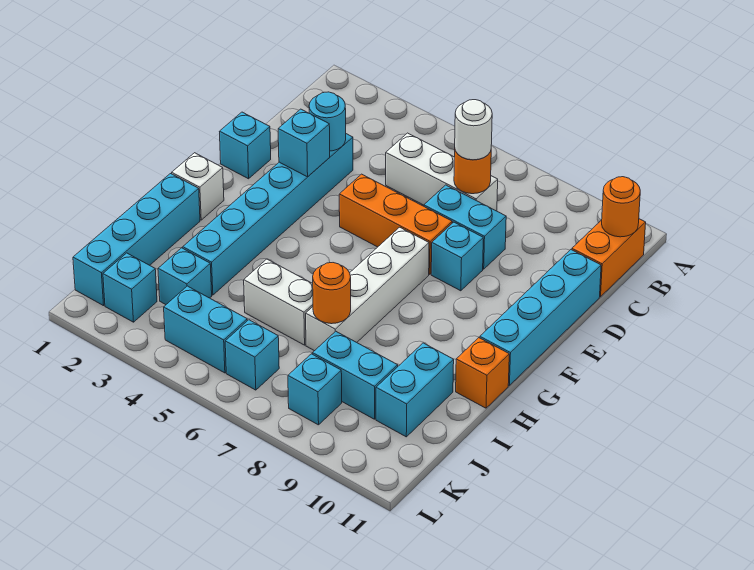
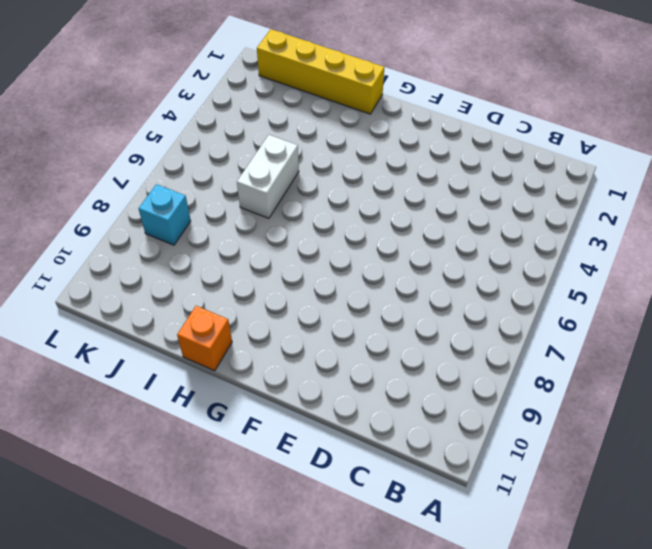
yellow brick H1:K1 level 1 -> cyan brick H1:K1 level 1
none -> orange brick B11:C11 level 1
none -> white brick C5:C7 level 1
none -> cyan brick D3:I3 level 1

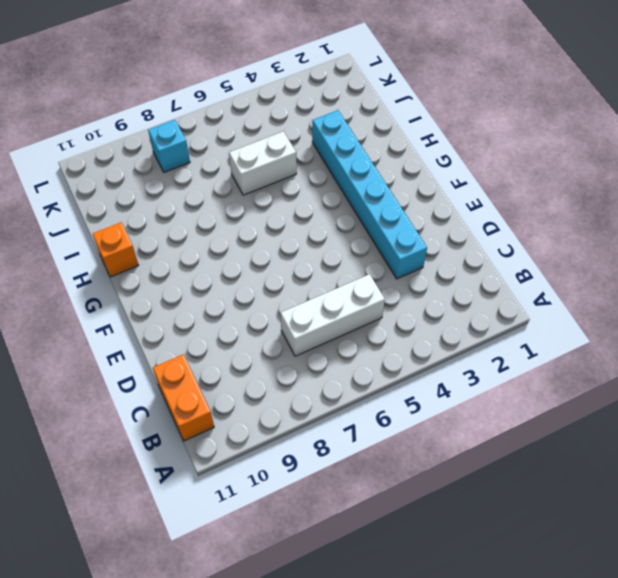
none -> cyan brick D7:D8 level 1
none -> cyan brick D11:G11 level 1
none -> cyan brick E1 level 1

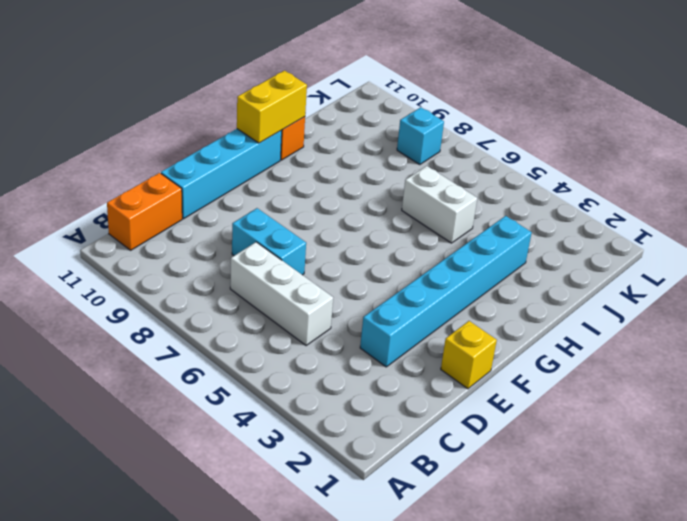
yellow brick E1 level 1 -> cyan brick E1 level 1
yellow brick G11:H11 level 2 -> none
none -> orange brick E5:E7 level 1
none -> cyan brick E8 level 1
none -> white brick F7:I7 level 1

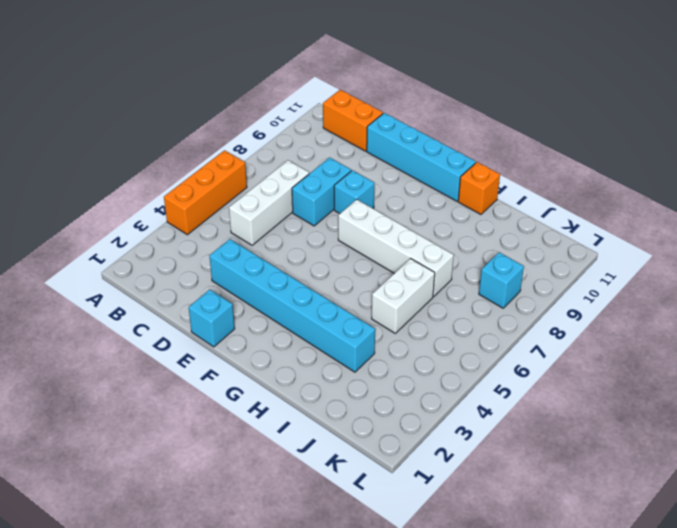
orange brick A4:A6 level 1 -> orange brick E5:E7 level 1
none -> white brick G1 level 1
none -> cyan brick H1:K1 level 1
none -> cyan brick I10:J10 level 1

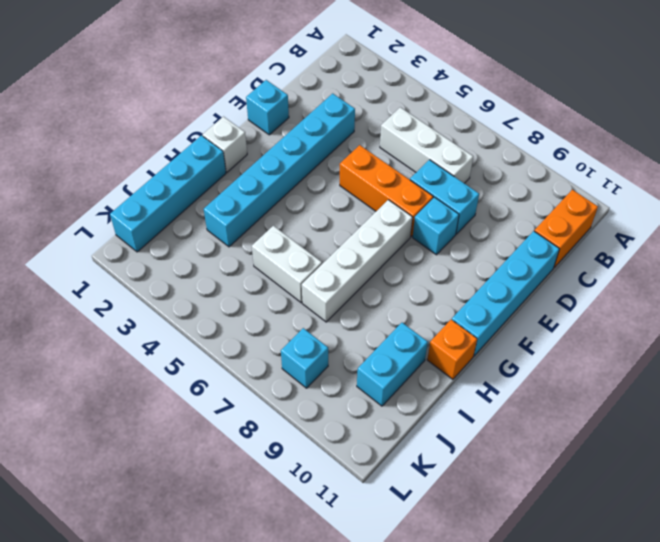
none -> cyan brick J3 level 1
none -> cyan brick J8:J9 level 1
none -> cyan brick K2 level 1

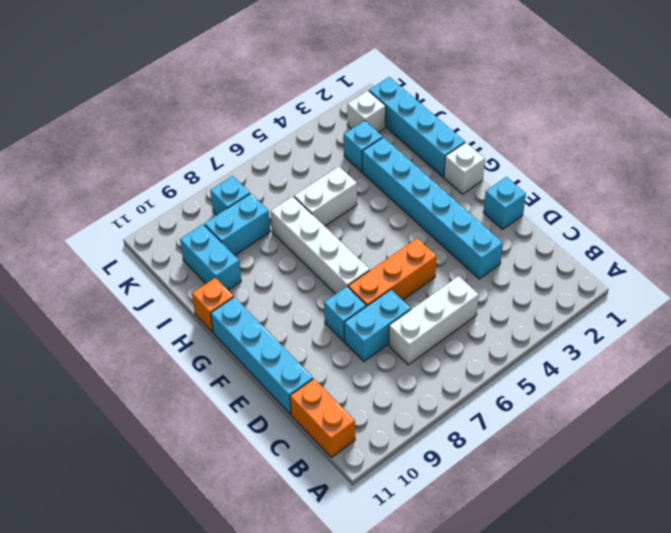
white brick K2 level 1 -> cyan brick K2 level 1
none -> cyan brick K4:K5 level 1
none -> cyan brick K6 level 1
none -> orange round brick B11 level 2

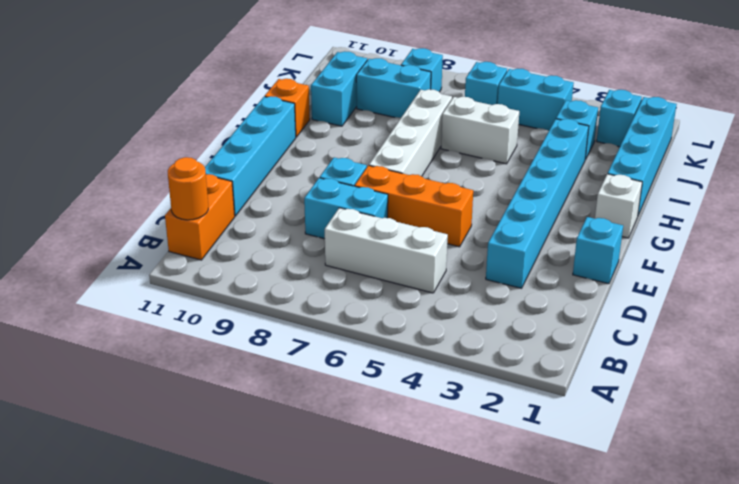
none -> orange round brick C7 level 2
none -> cyan round brick D3 level 2
none -> cyan brick E3 level 2

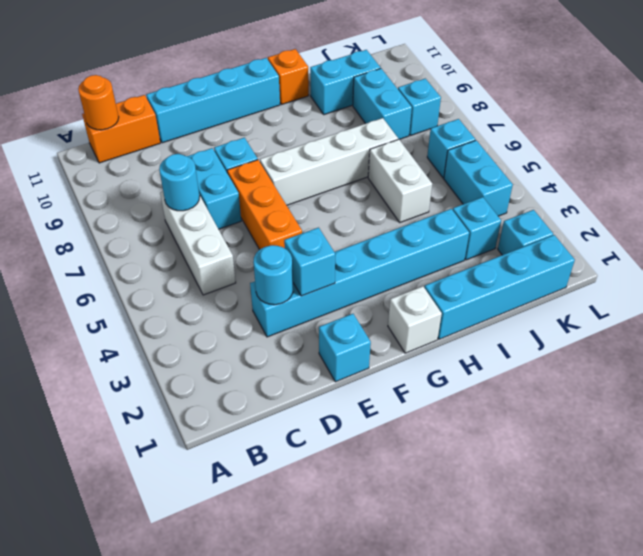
cyan round brick C7 level 2 -> orange round brick C7 level 2
none -> orange round brick I7 level 2
none -> white round brick C7 level 3

